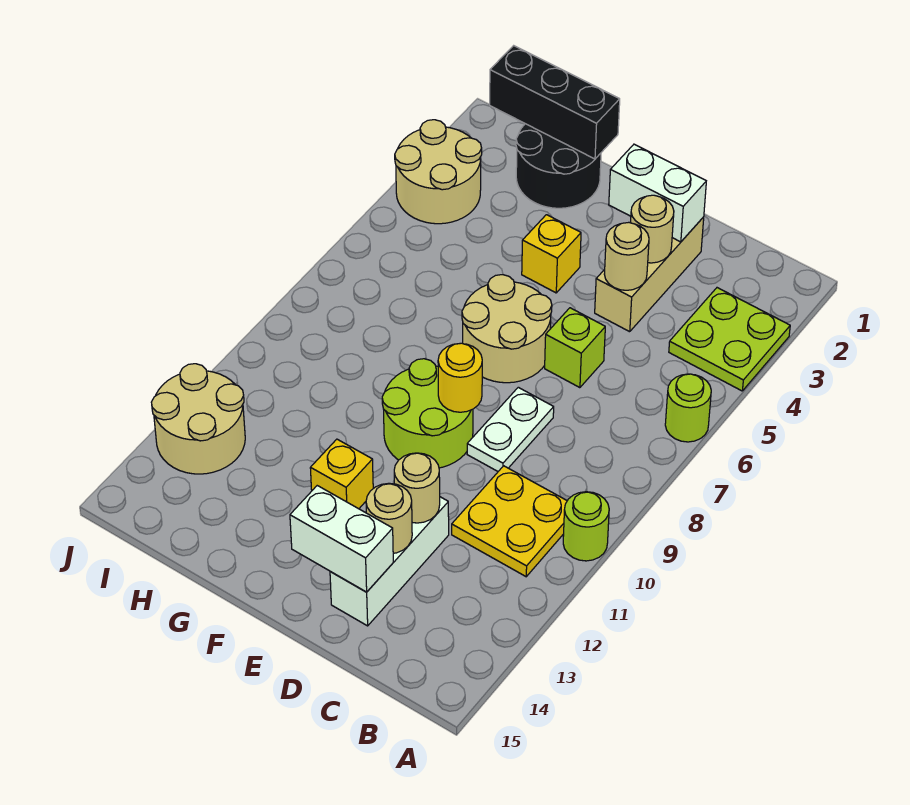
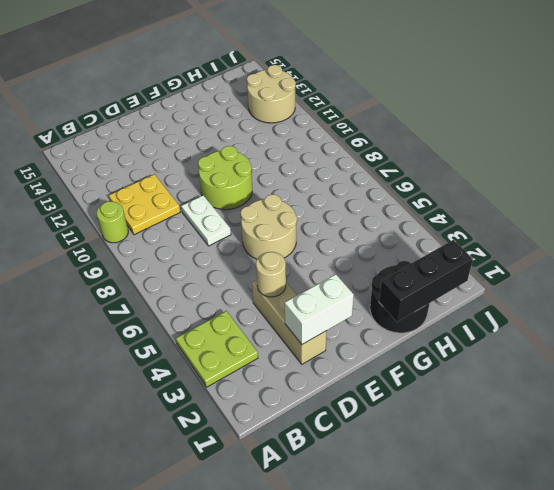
none -> lime round brick A6 level 1
none -> lime brick D6 level 1
none -> white brick D12:D14 level 1

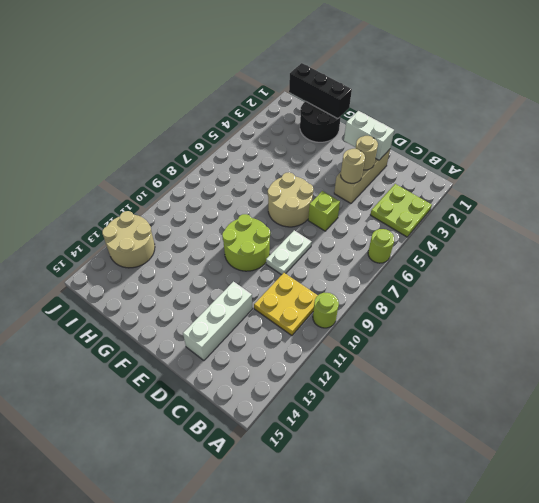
none -> yellow brick F4 level 1
none -> yellow brick F12 level 1
none -> tan round brick I3:J4 level 1

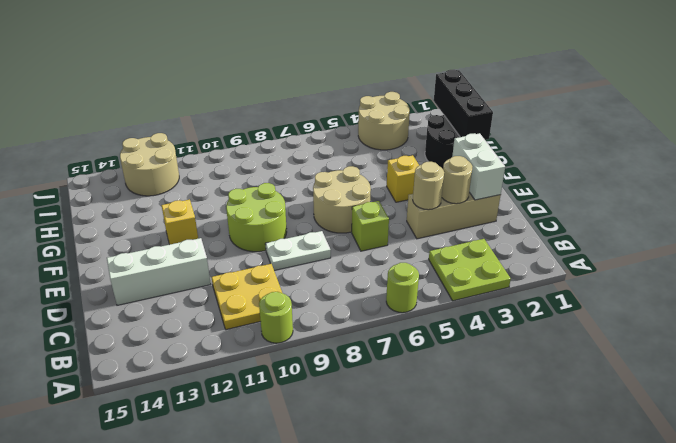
none -> tan round brick D12 level 2
none -> tan round brick D13 level 2
none -> white brick D14:E14 level 2

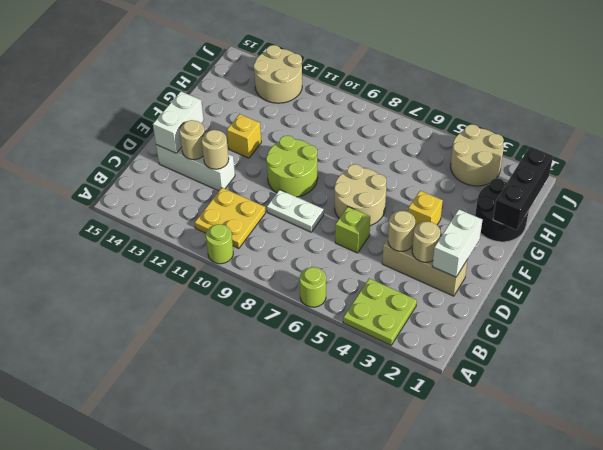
none -> yellow round brick E9 level 2

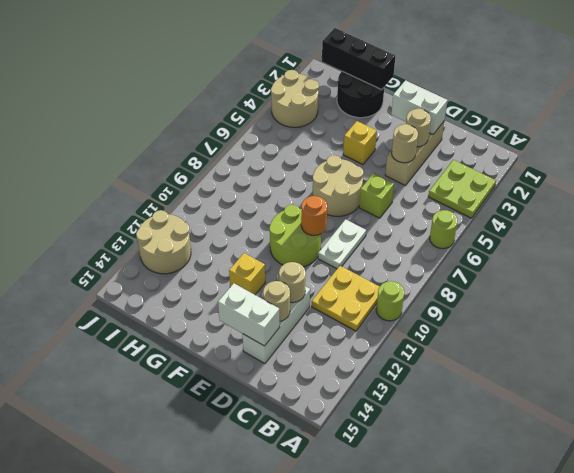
orange round brick E9 level 2 -> yellow round brick E9 level 2

